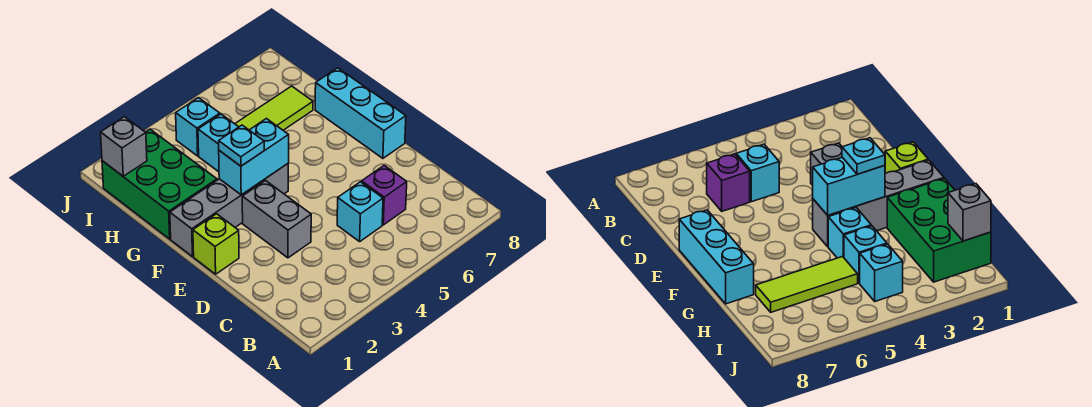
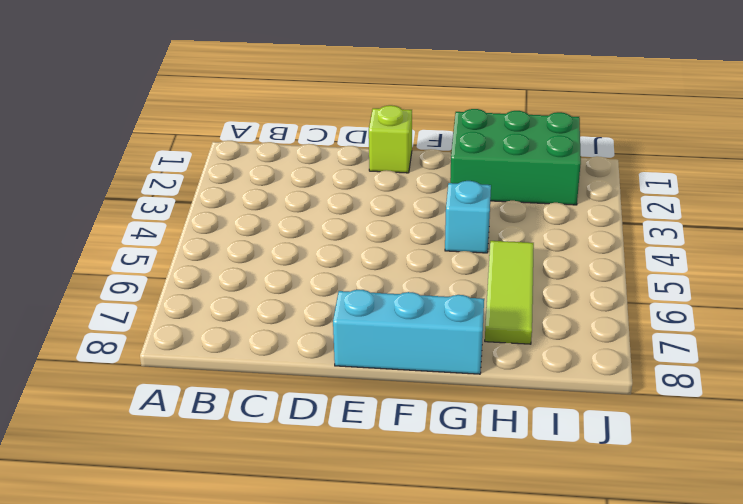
none -> cyan brick C5 level 1
none -> purple brick C6 level 1
none -> grey brick D3:E3 level 1

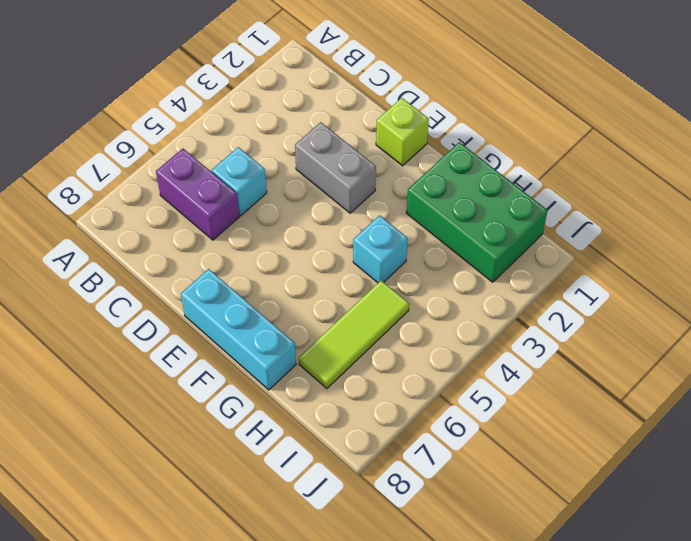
purple brick B6:C6 level 1 -> purple brick C6 level 1
none -> grey brick F1:F4 level 1
none -> cyan brick H4 level 1
none -> cyan brick I4 level 1

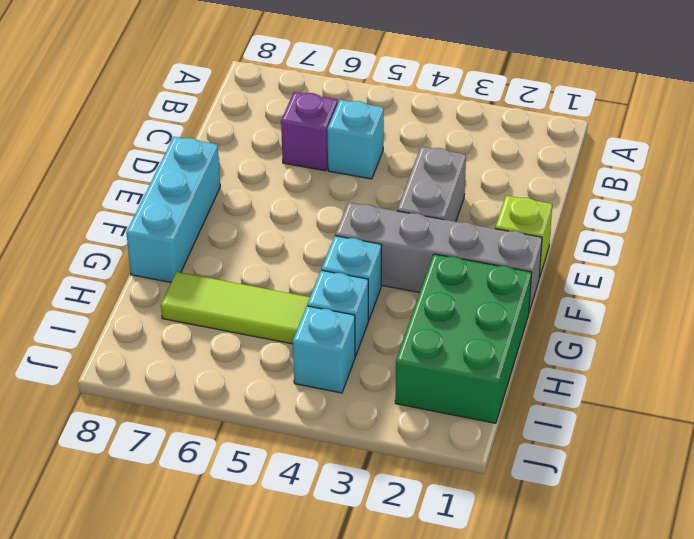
none -> cyan brick F3:F4 level 2
none -> grey brick I1 level 2
none -> cyan plate F3 level 3

